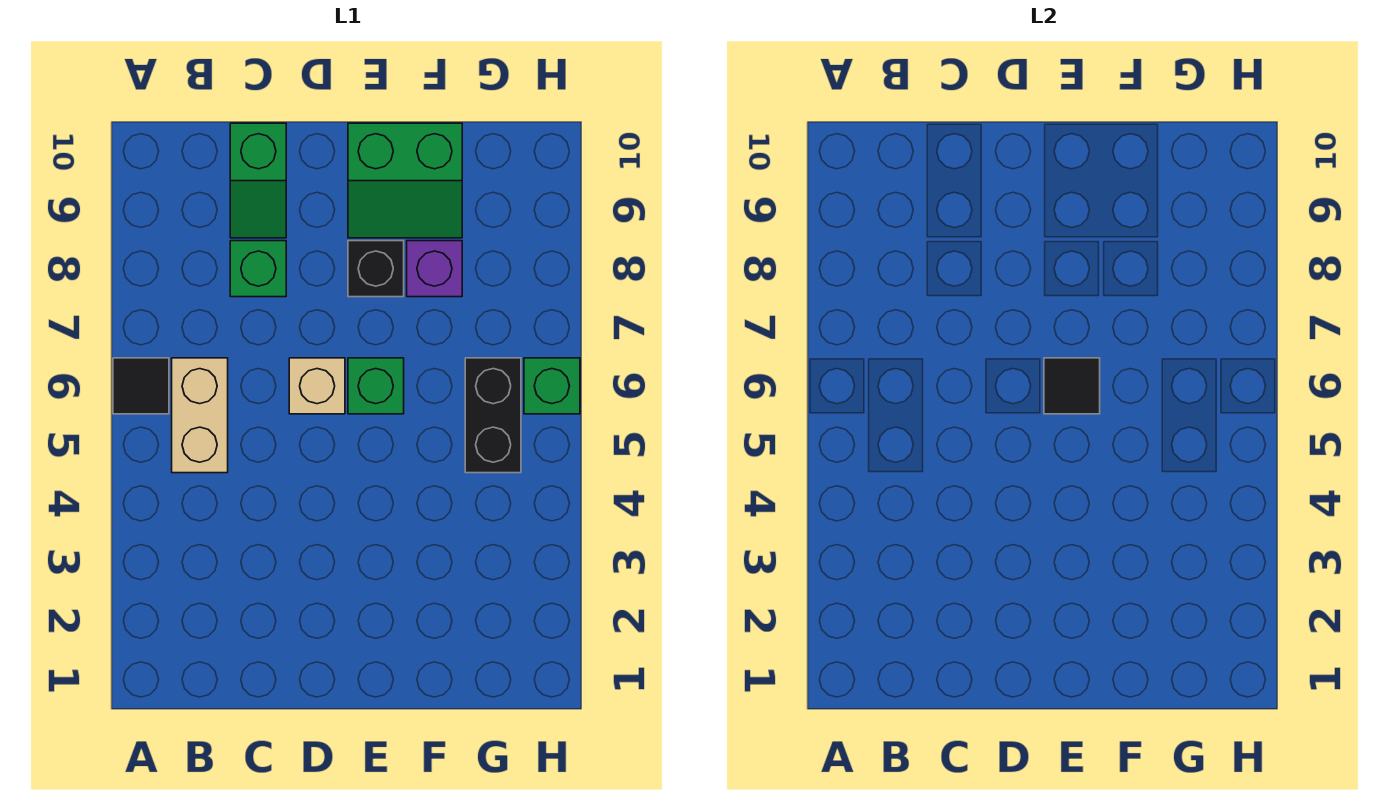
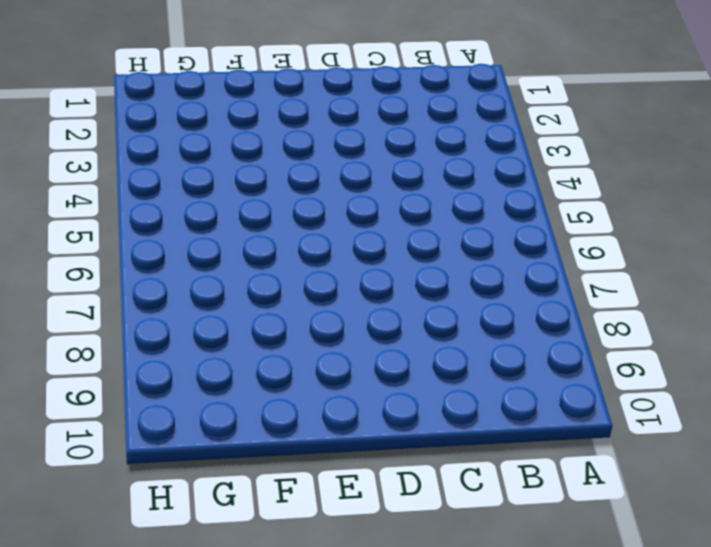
none -> black tile A6 level 1
none -> tan brick B5:B6 level 1
none -> green brick C8 level 1

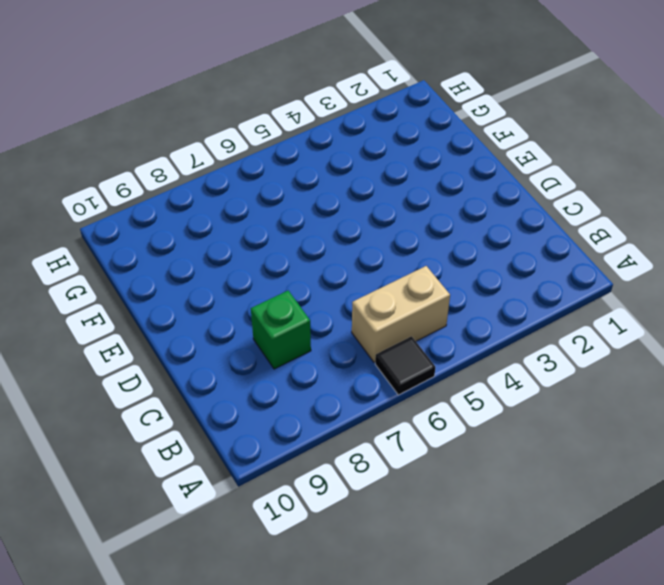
none -> green slope C9:C10 level 1 top 10
none -> tan brick D6 level 1
none -> green brick E6 level 1

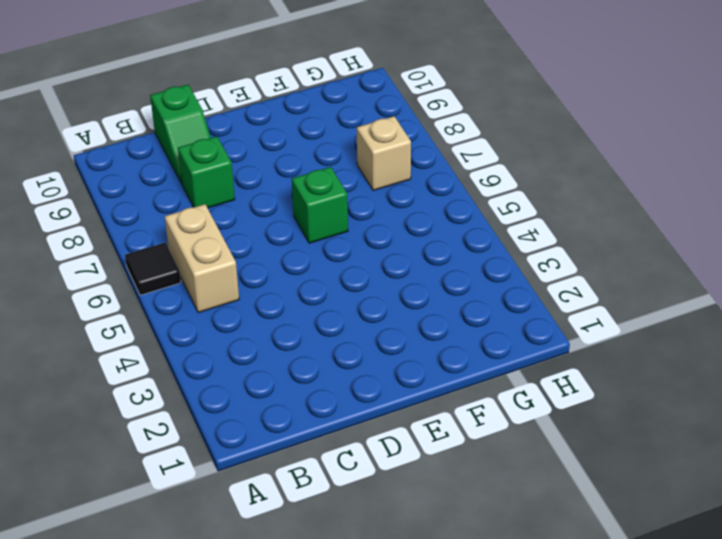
tan brick G7 level 1 -> tan brick D6 level 1
none -> black brick E8 level 1
none -> green slope E9:F10 level 1 top 10
none -> purple brick F8 level 1

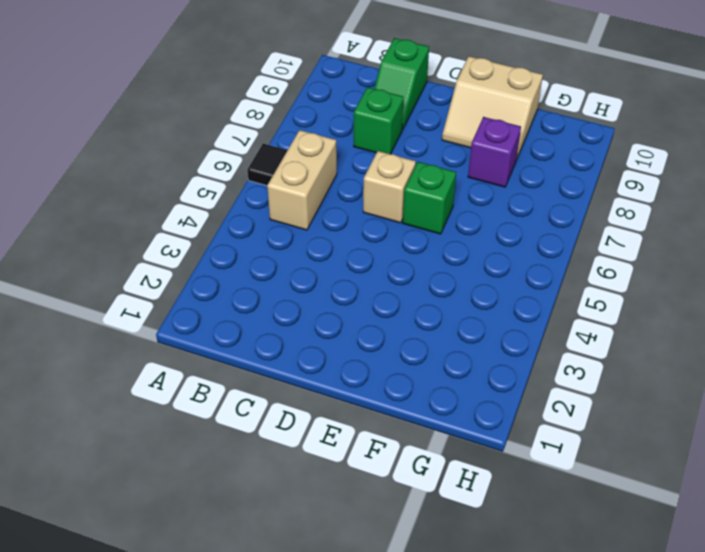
tan slope E9:F10 level 1 top 10 -> green slope E9:F10 level 1 top 10
none -> black brick E8 level 1
none -> black brick G5:G6 level 1
none -> green brick H6 level 1

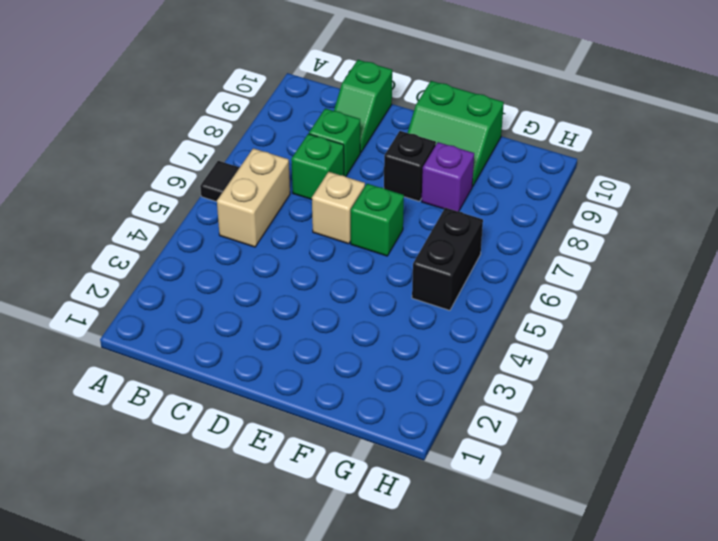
green brick C7 level 1 -> green brick H6 level 1
none -> black tile E6 level 2

